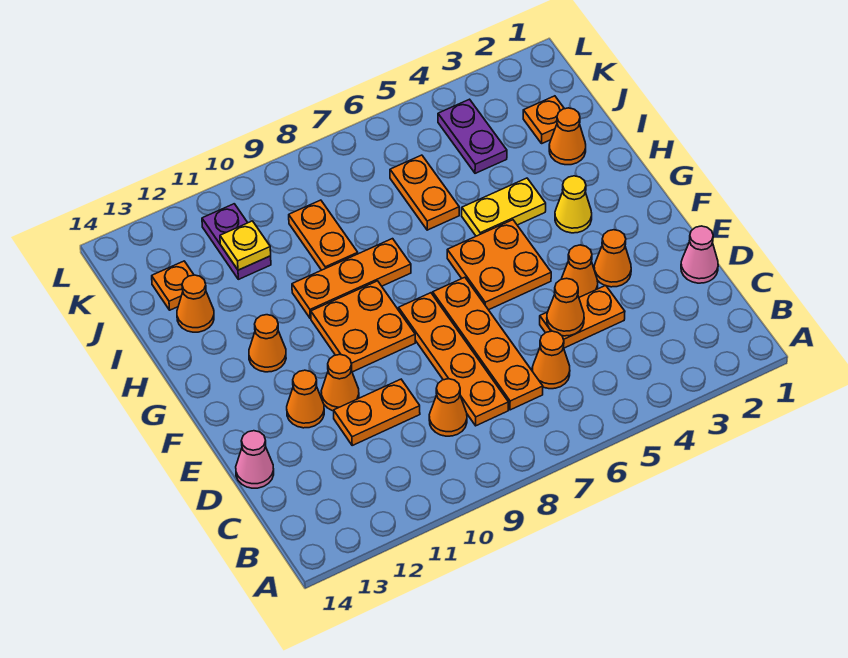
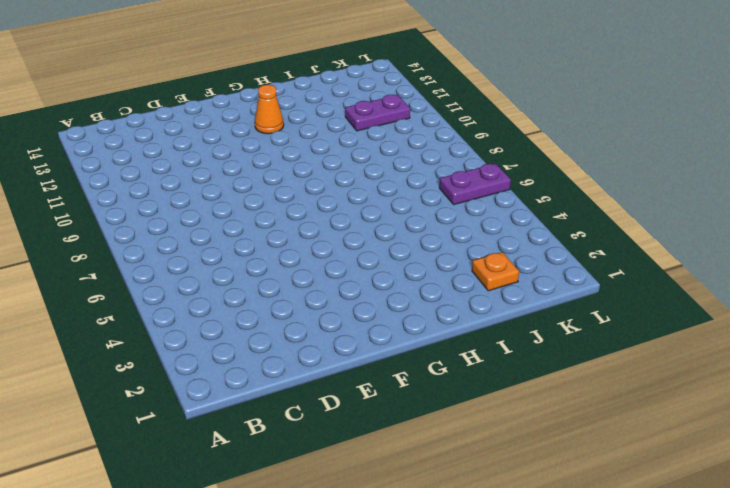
purple plate K6:L6 level 1 -> purple plate J4:K4 level 1
none -> orange cone C6 level 1
none -> orange plate C7:F7 level 1
none -> orange plate C8:F8 level 1

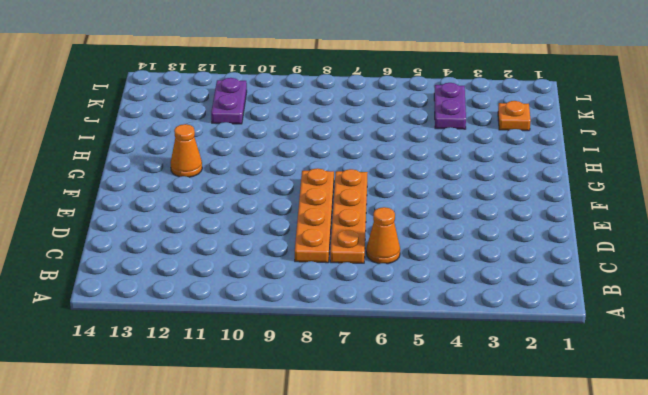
none -> orange cone C9 level 1
none -> pink cone D1 level 1
none -> orange plate D4:D5 level 1

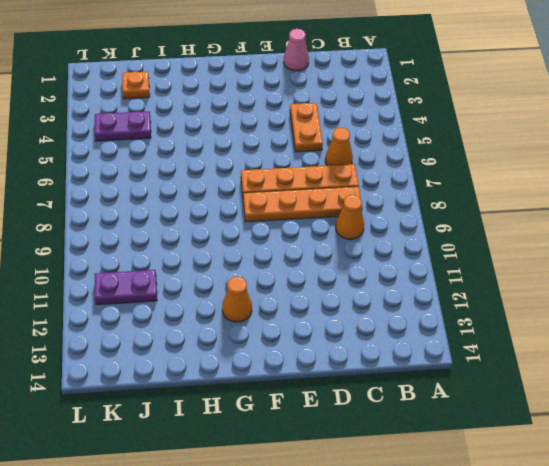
none -> orange plate D10:D11 level 1
none -> pink cone D14 level 1
none -> orange cone E3 level 1

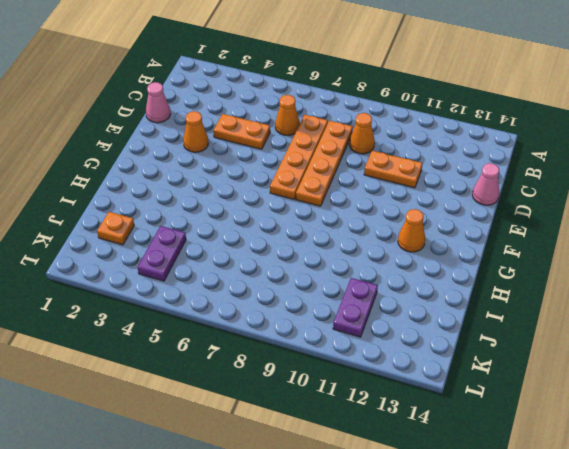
none -> orange cone E4 level 1
none -> orange cone E11 level 1
none -> orange cone E12 level 1

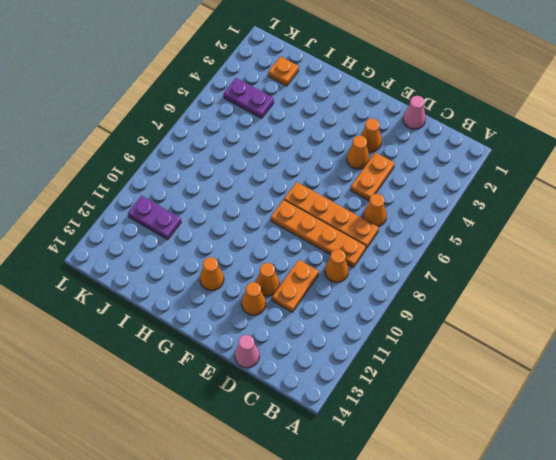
none -> orange plate F5:G6 level 1
none -> orange plate F9:G10 level 1
none -> yellow cone G3 level 1

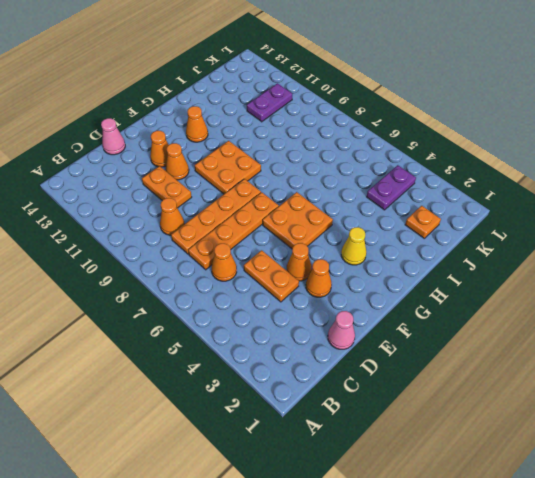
none -> yellow plate H4:H5 level 1
none -> orange plate H8:H10 level 1
none -> orange cone I2 level 1

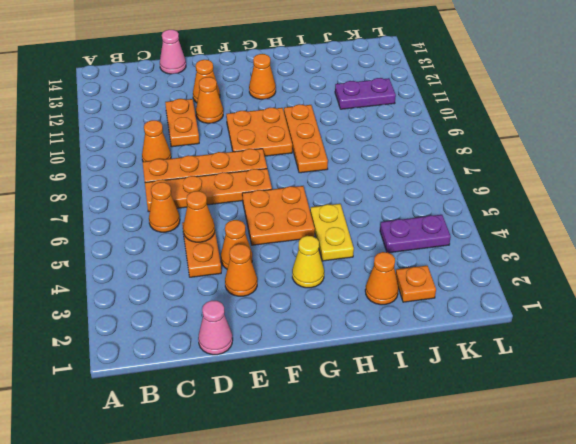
none -> orange plate I6:J6 level 1
none -> orange plate I9:J9 level 1
none -> orange cone I13 level 1

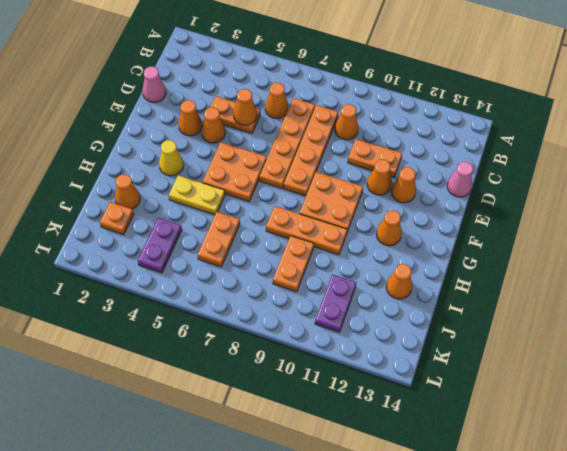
none -> orange plate J13 level 1
none -> yellow plate J11 level 2

